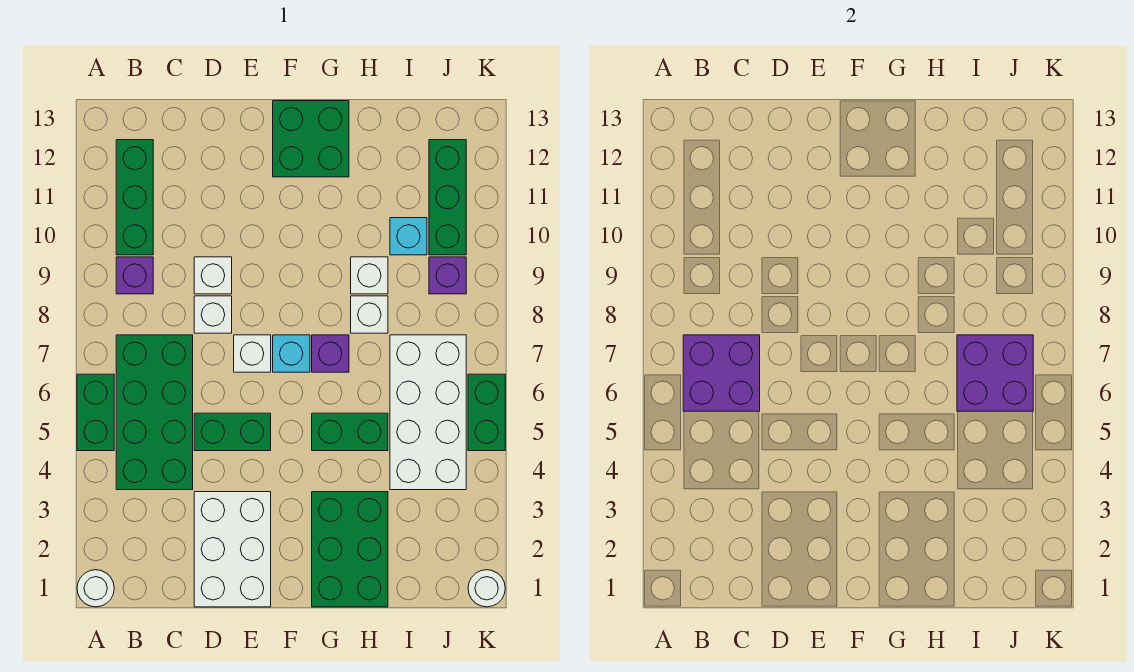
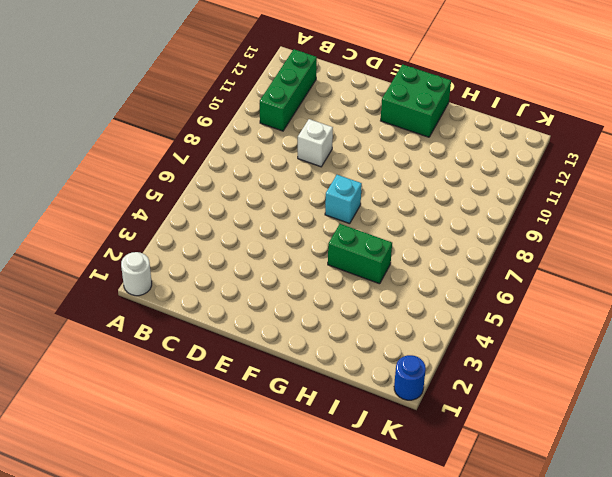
blue round brick K1 level 1 -> white round brick K1 level 1
none -> green brick A5:A6 level 1
none -> green brick B4:C7 level 1
none -> purple brick B9 level 1

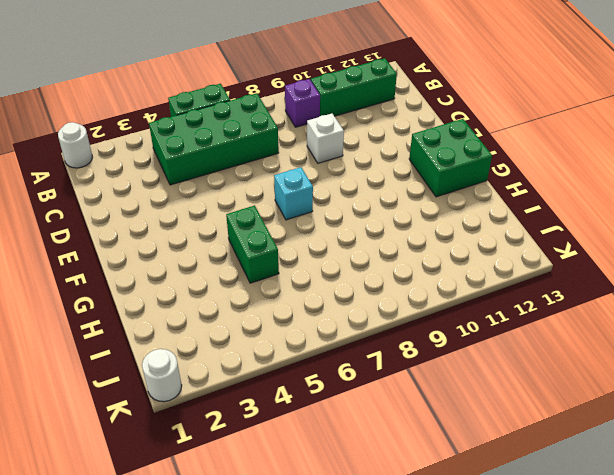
none -> white brick D1:E3 level 1
none -> green brick D5:E5 level 1
none -> white brick D8 level 1

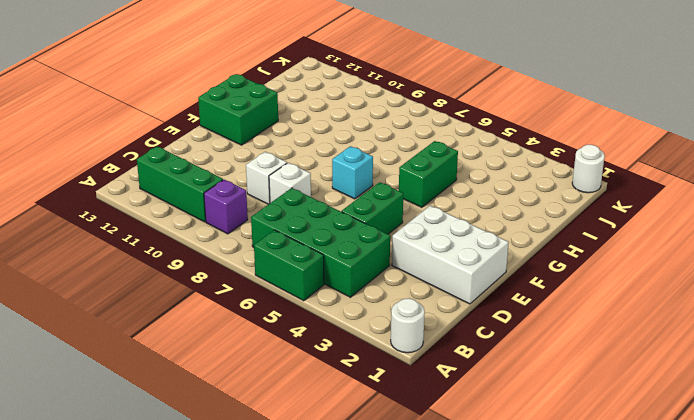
none -> white brick E7 level 1
none -> green brick G1:H3 level 1
none -> purple brick G7 level 1

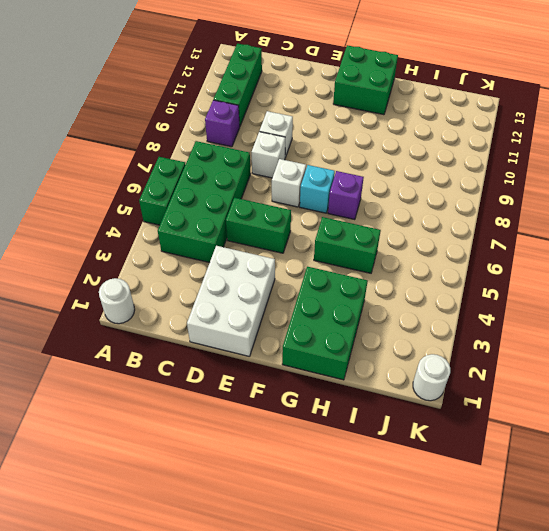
none -> white brick H8 level 1
none -> white brick H9 level 1
none -> white brick I4:J7 level 1

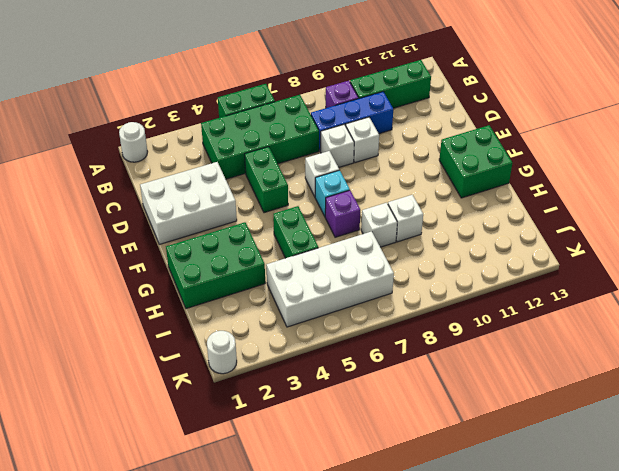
blue brick C8:C10 level 1 -> none
none -> cyan brick I10 level 1
none -> purple brick J9 level 1
none -> green brick J10:J12 level 1

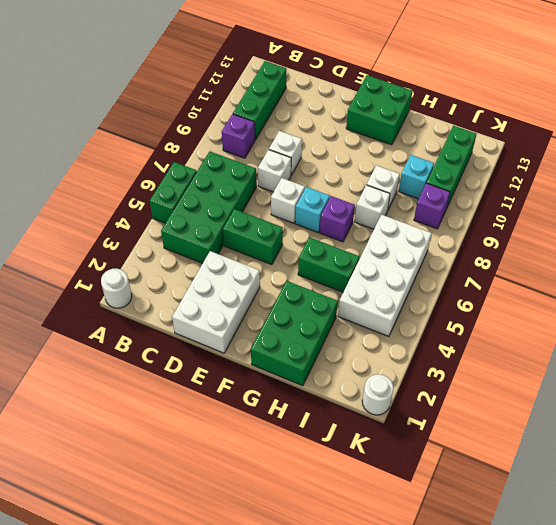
none -> green brick K5:K6 level 1
none -> purple brick B6:C7 level 2
none -> purple brick I6:J7 level 2

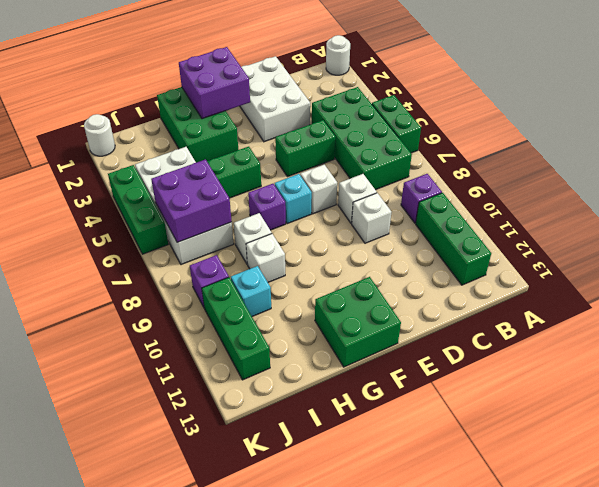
purple brick F1:G2 level 2 -> purple brick B6:C7 level 2
green brick K4:K6 level 1 -> green brick K5:K6 level 1

